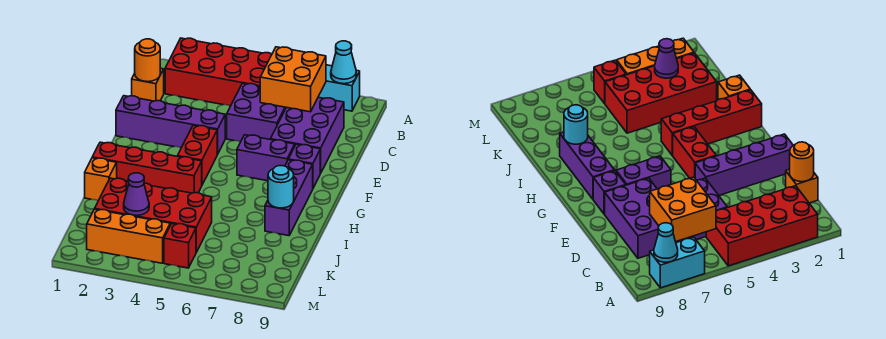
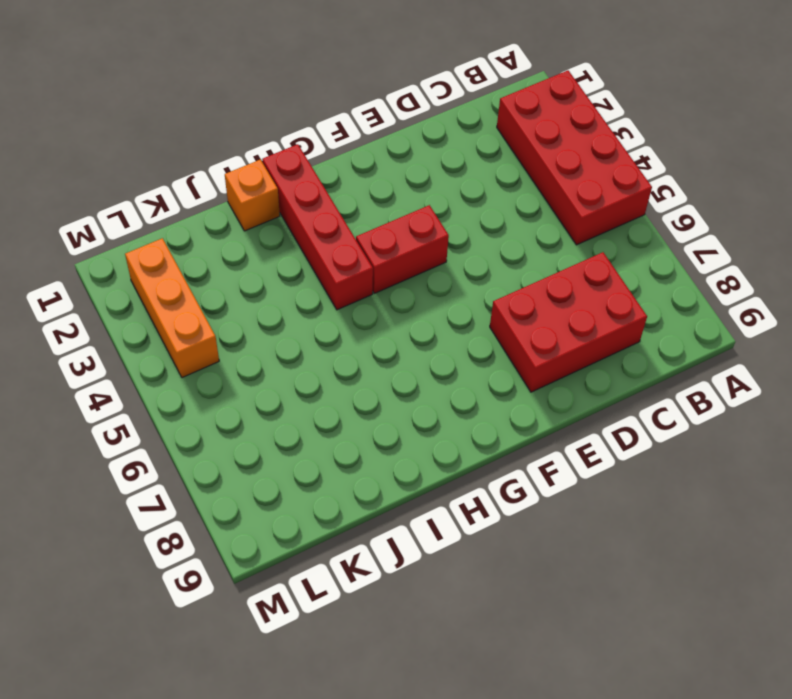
red brick C7:E8 level 1 -> purple brick C7:E8 level 1
none -> cyan brick A7:A8 level 1
none -> orange brick C1 level 1
none -> purple brick C5:D6 level 1

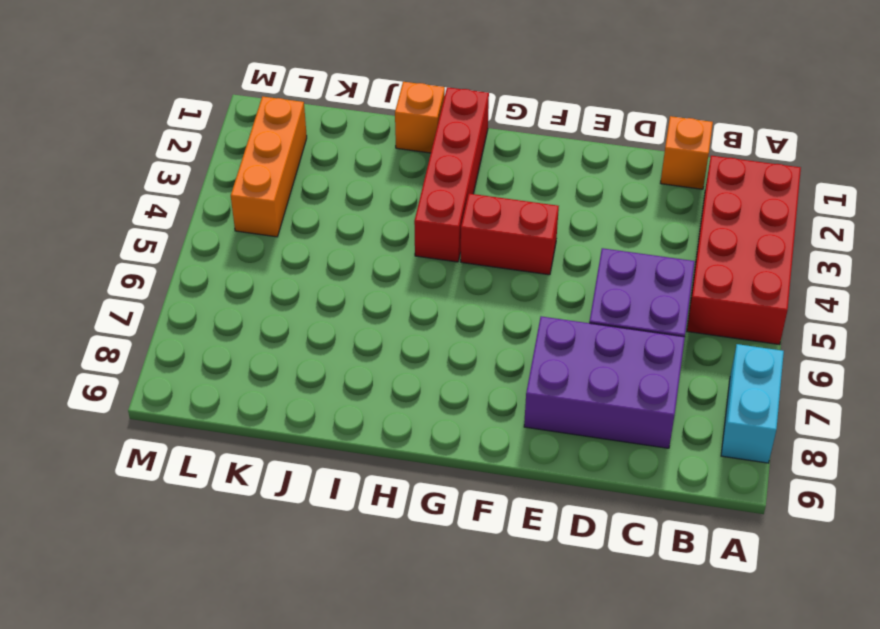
none -> purple brick E1:E4 level 1
none -> purple brick F6:F7 level 1
none -> purple brick F8 level 1

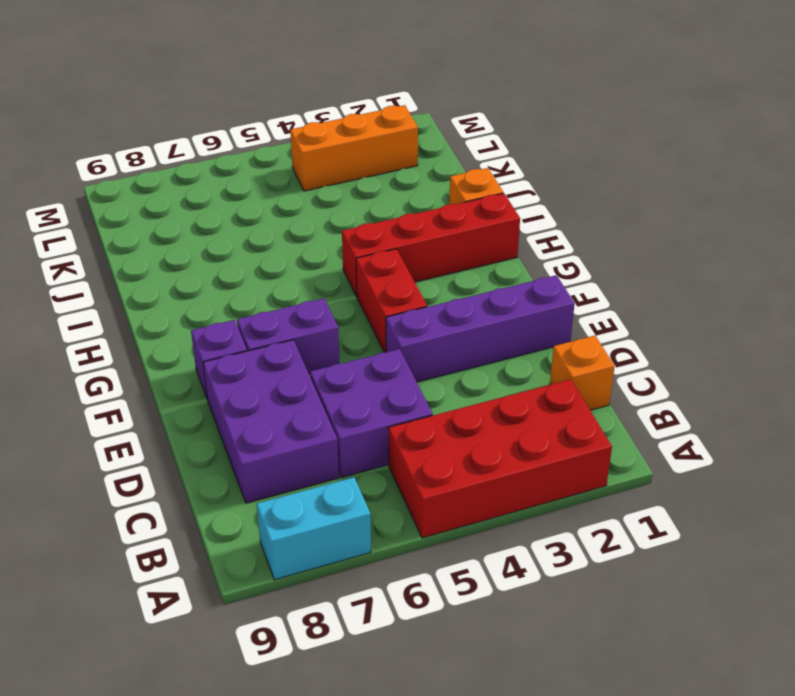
none -> purple brick G8:I8 level 1
none -> red brick J2:K5 level 1
none -> red brick L5 level 1

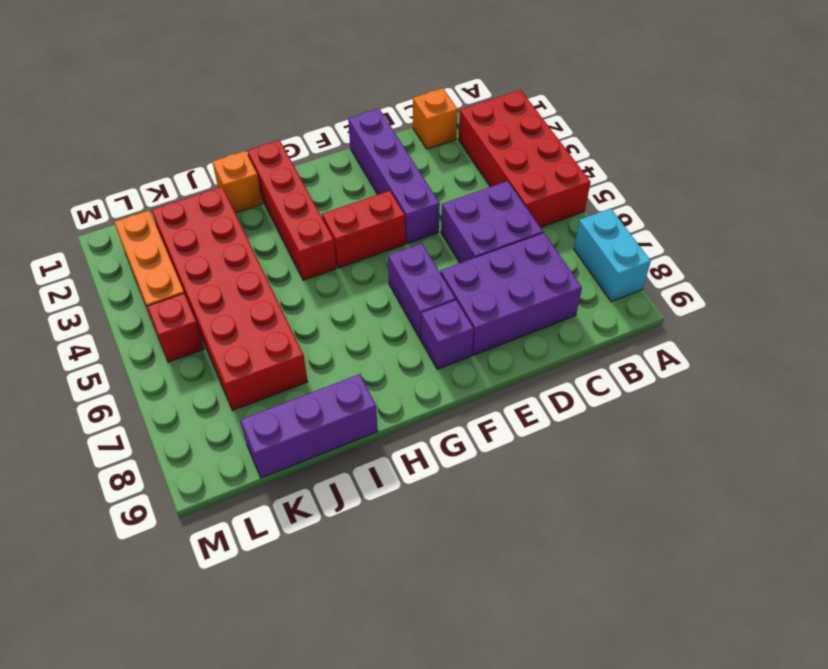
purple brick I9:K9 level 1 -> purple brick G8:I8 level 1
red brick J2:K7 level 1 -> red brick J2:K5 level 1
none -> cyan cone A8 level 2
none -> orange brick B6:C7 level 2
none -> orange round brick C1 level 2

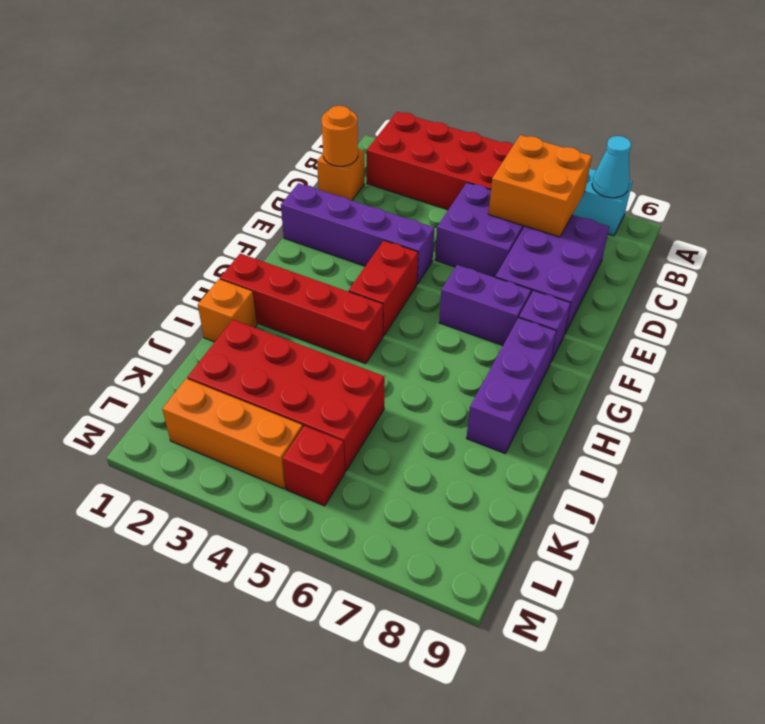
none -> cyan round brick I8 level 2
none -> purple cone K3 level 2

